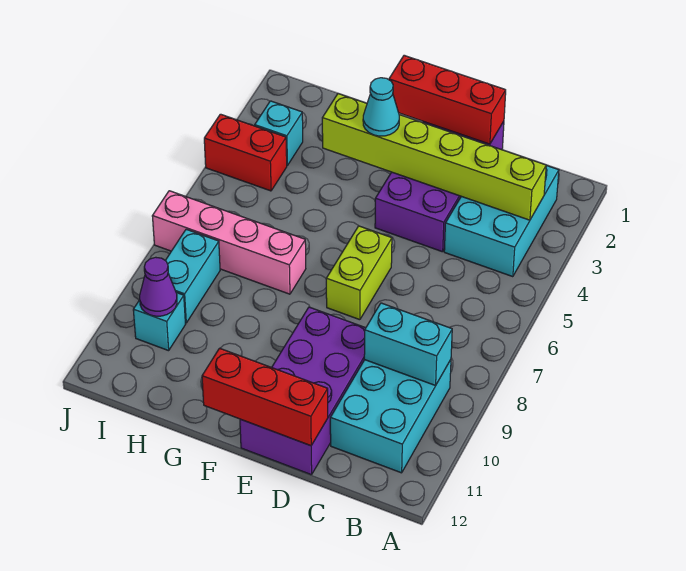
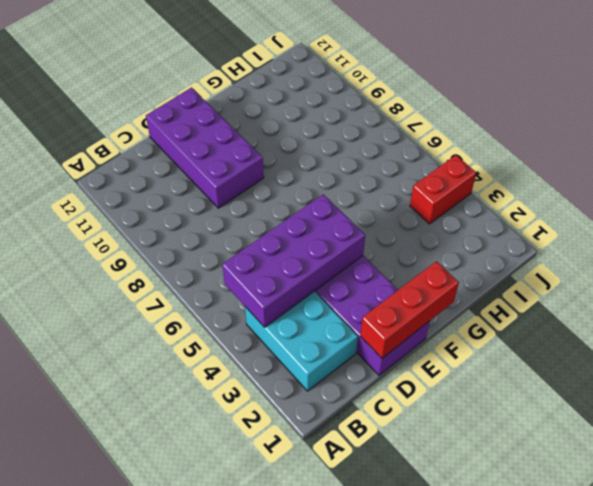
purple brick B4:E5 level 2 -> none
none -> cyan brick B9:C11 level 1
none -> lime brick E6:E7 level 1
none -> pink brick G7:J7 level 1

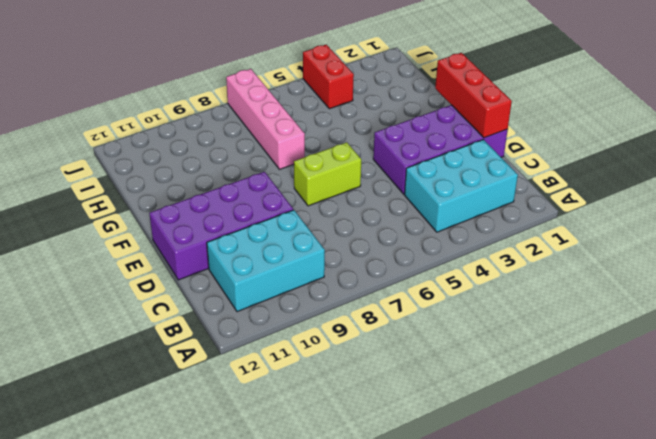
none -> cyan brick I3 level 1
none -> cyan brick I8:I9 level 1
none -> cyan brick I10 level 1

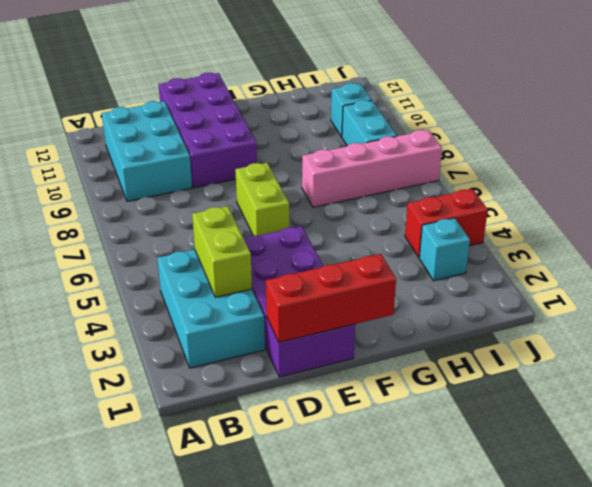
lime brick C3:C4 level 2 -> lime brick B3:G3 level 2
none -> cyan brick B9:C9 level 2
none -> red brick D12:F12 level 2
none -> purple cone I10 level 2

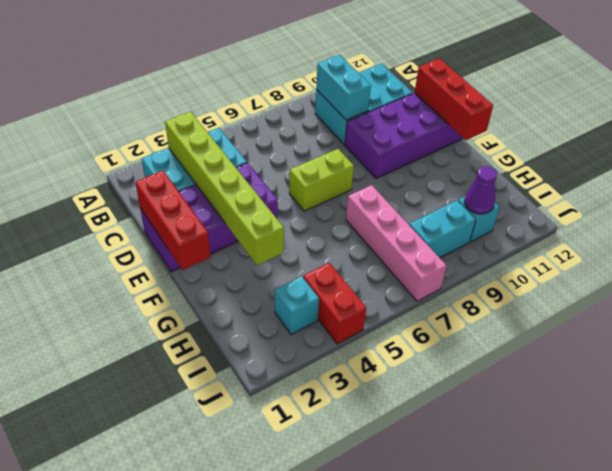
none -> cyan cone F3 level 3

